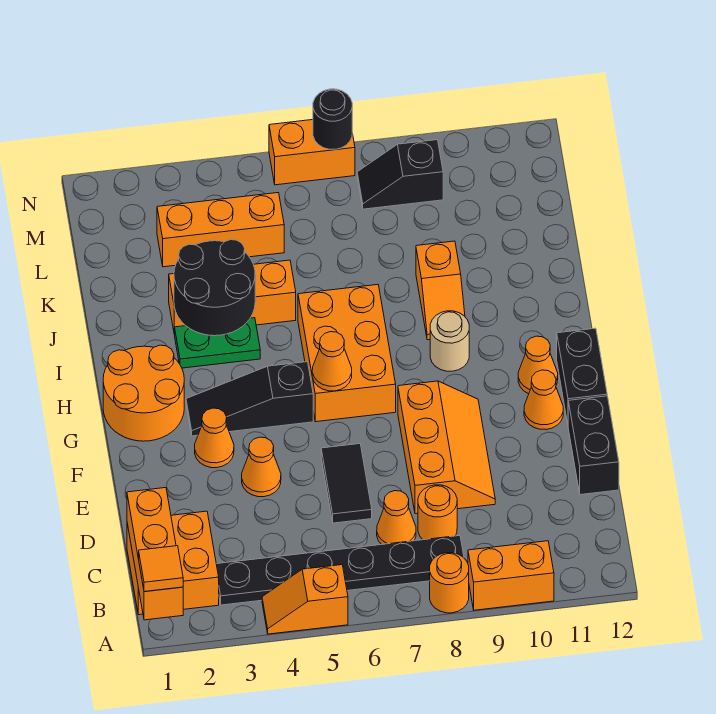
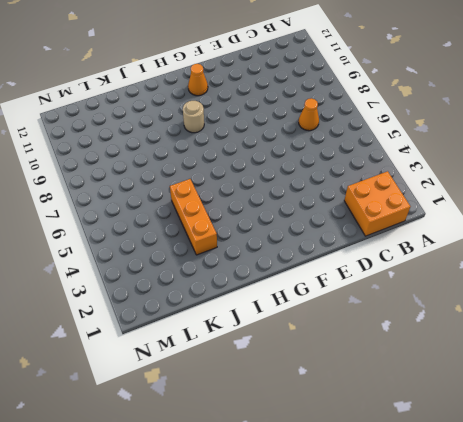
none -> orange slope A4:A5 level 1 top 5
none -> orange round brick A8 level 1
none -> orange brick A9:A10 level 1
none -> black plate B3:B8 level 1

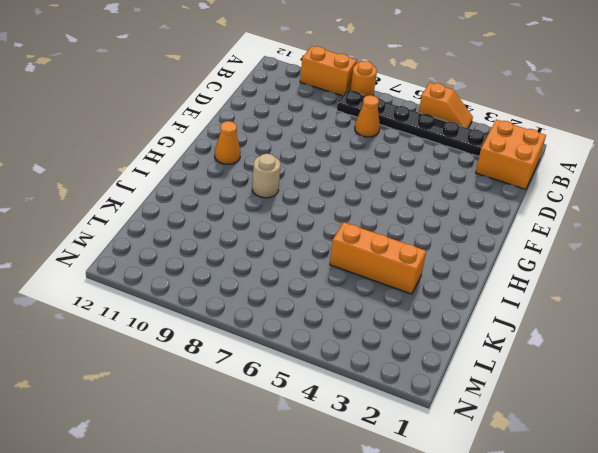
none -> orange round brick C8 level 1
none -> black tile D6:E6 level 1
none -> orange slope D8:F9 level 1 top 8
none -> black brick D12:E12 level 1

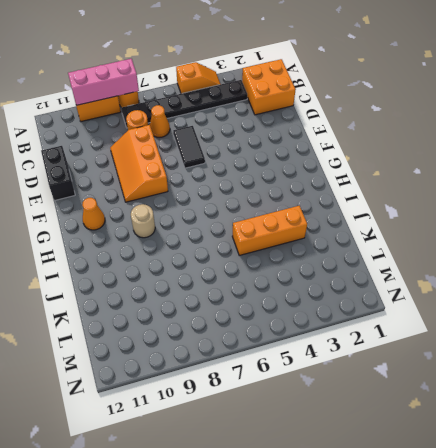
pink brick A8:A10 level 2 -> none
none -> orange cone E4 level 1
none -> orange cone F3 level 1
none -> orange cone F11 level 1
none -> black brick F12:G12 level 1

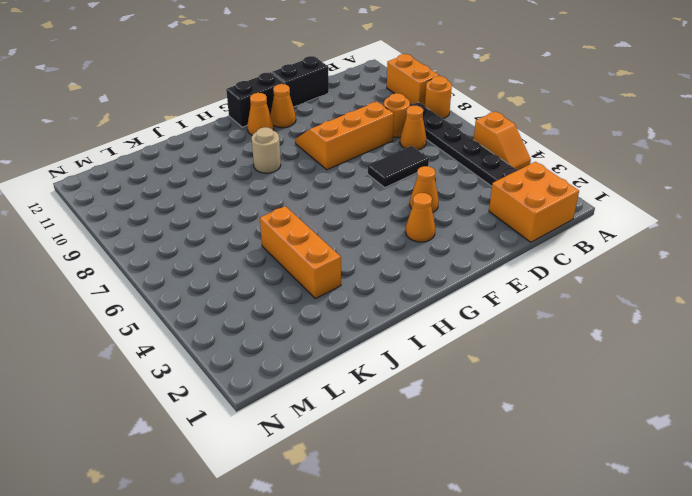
none -> orange round brick G1:H2 level 1
none -> black slope G3:G5 level 1 top 5
none -> orange brick G6:I7 level 1
none -> green plate I3:I4 level 1

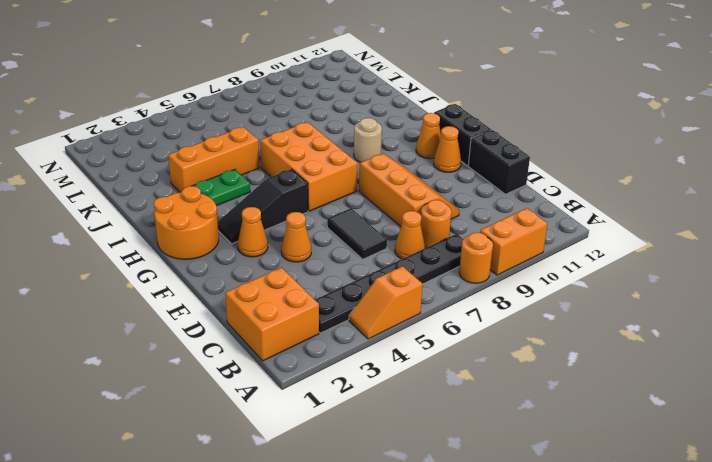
none -> orange slope I9:J9 level 1 top J
none -> orange brick L3:L5 level 1
none -> black slope M8:M9 level 1 top 9
none -> orange brick N6:N7 level 1

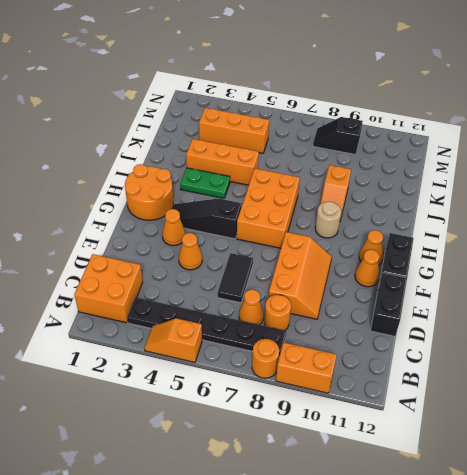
none -> orange brick N6:N7 level 1
none -> orange brick A1:C1 level 2
none -> orange cone G6 level 2
none -> black round brick I3:J4 level 2

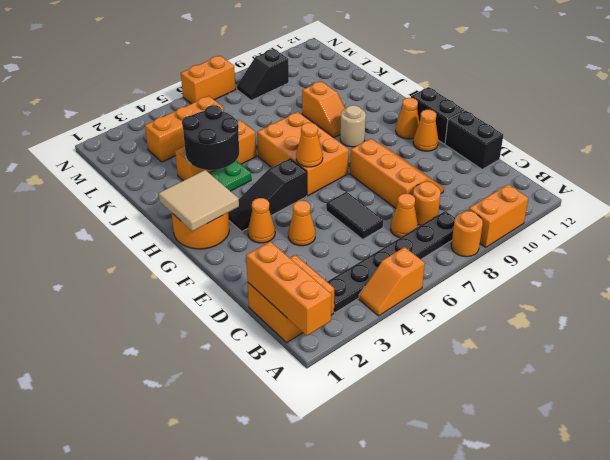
tan tile G1:H2 level 2 -> none
none -> black round brick N7 level 2
none -> orange tile A1 level 3

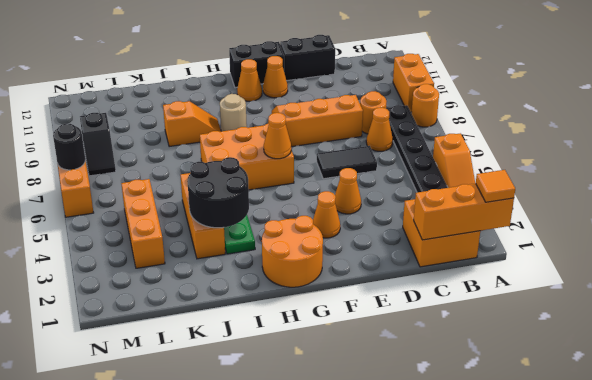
none -> black slope G3:G5 level 1 top 5

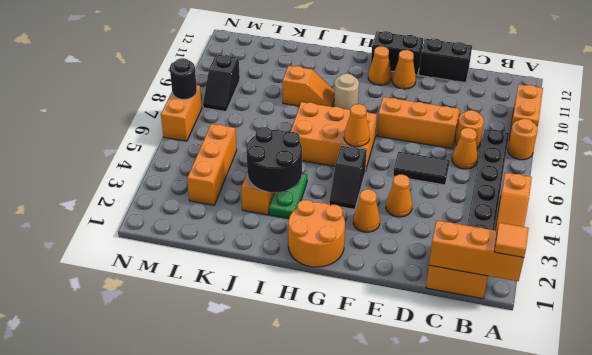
black slope G4:G5 level 1 top 5 -> black slope G3:G5 level 1 top 5

